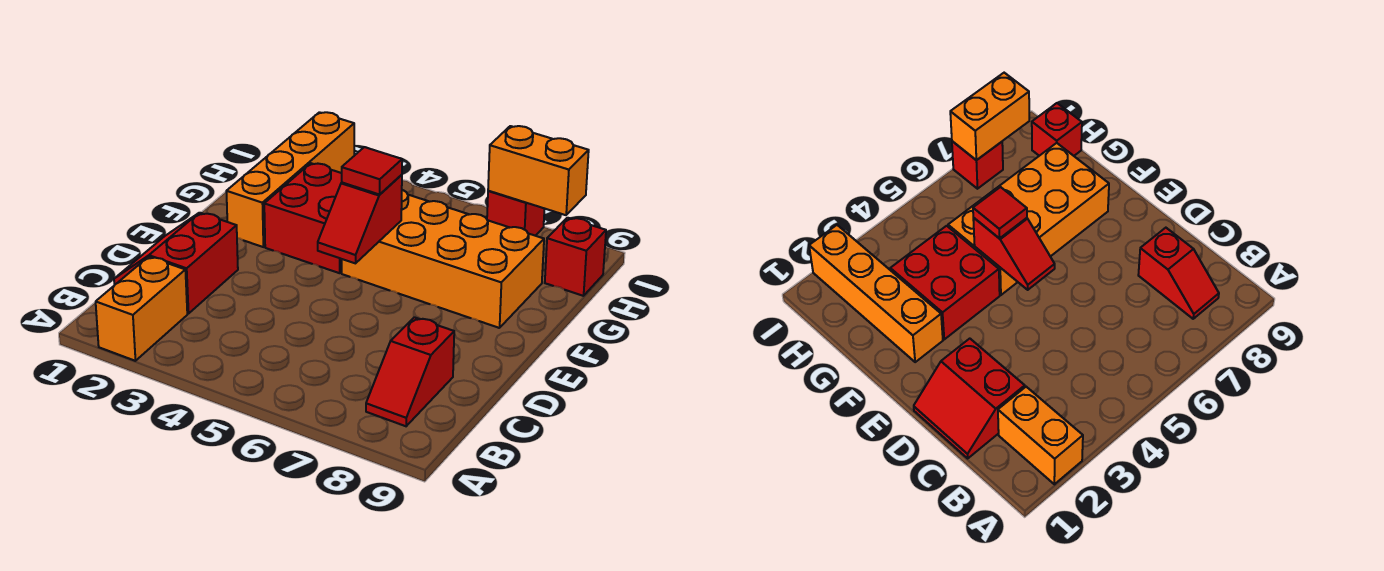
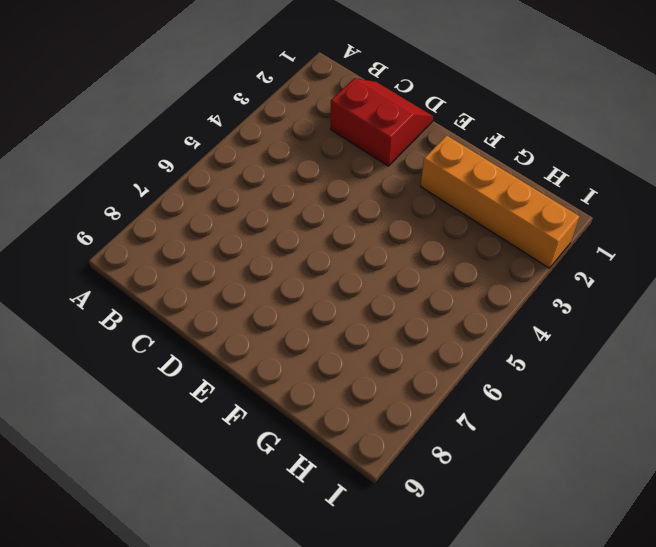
none -> orange brick A2:B2 level 1
none -> red slope B8:C8 level 1 top C

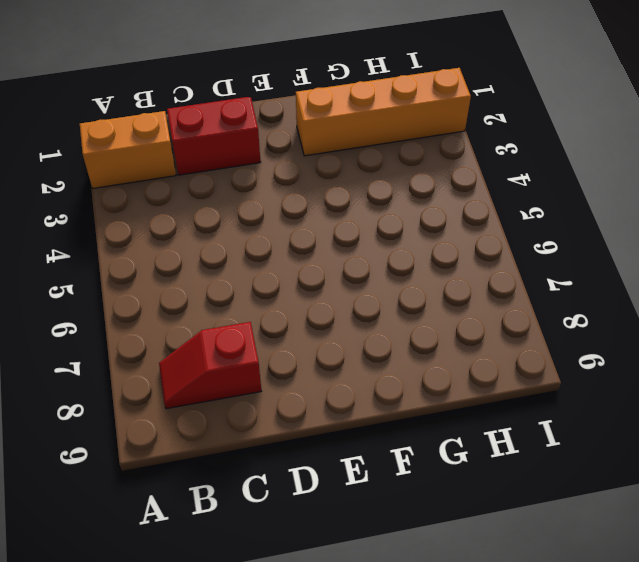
none -> red brick F3:G4 level 1
none -> orange brick F5:G8 level 1

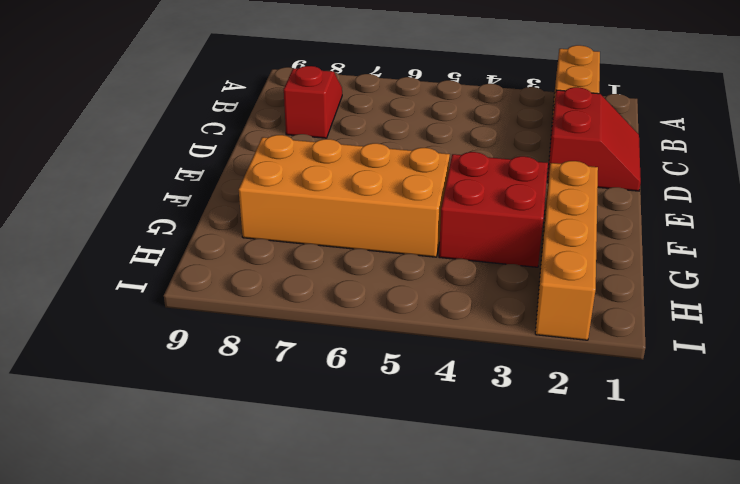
none -> red brick H9 level 1
none -> red brick I7 level 1

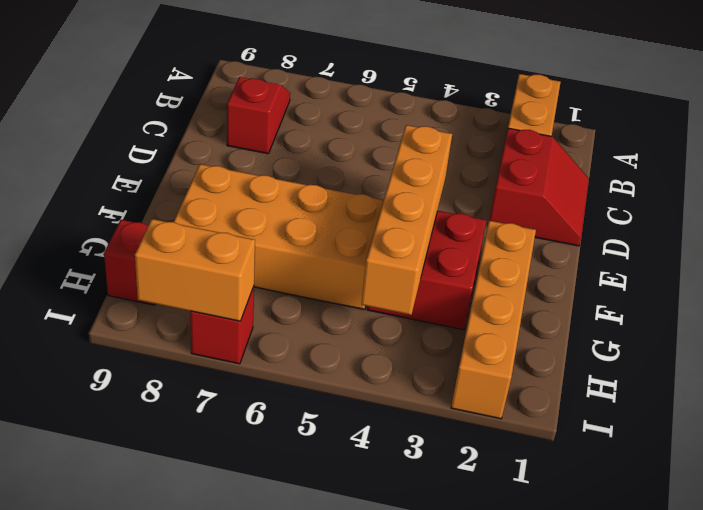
orange brick E4:H4 level 2 -> none
none -> red slope E5:F5 level 2 top F
none -> red tile F5 level 3

